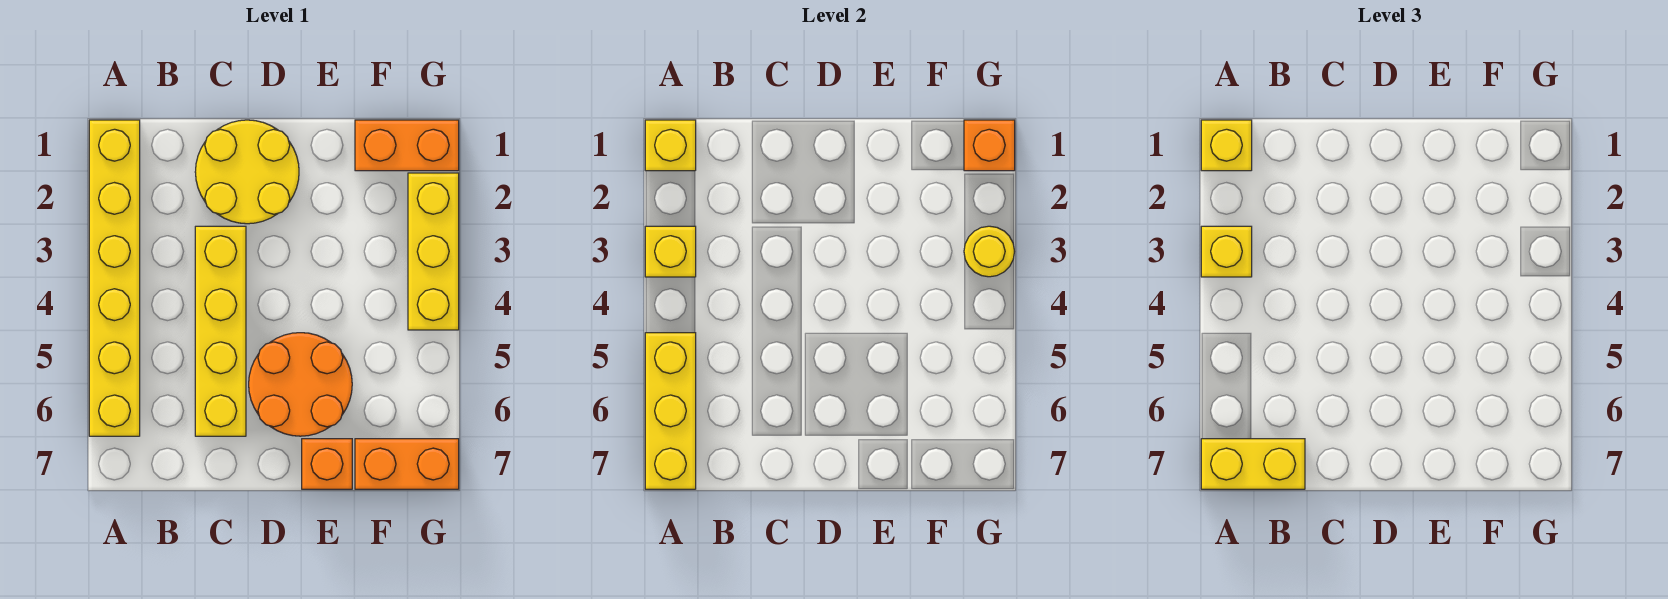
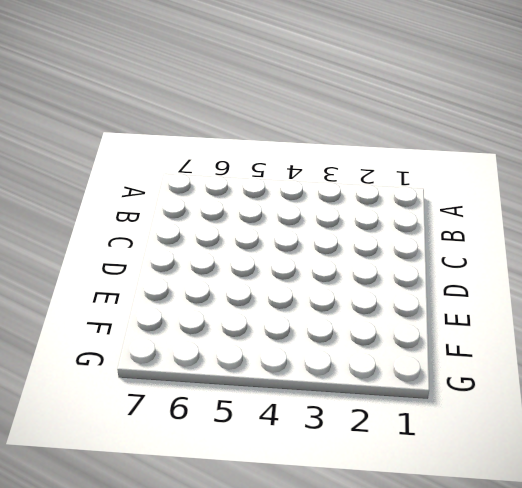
none -> yellow brick A1:A6 level 1
none -> yellow round brick C1:D2 level 1
none -> yellow brick C3:C6 level 1

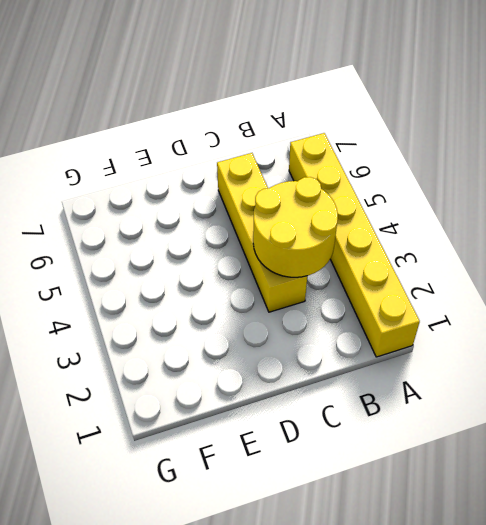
yellow round brick B3:C4 level 2 -> yellow round brick C1:D2 level 1
none -> orange round brick D5:E6 level 1
none -> orange brick E7 level 1
none -> orange brick F1:G1 level 1

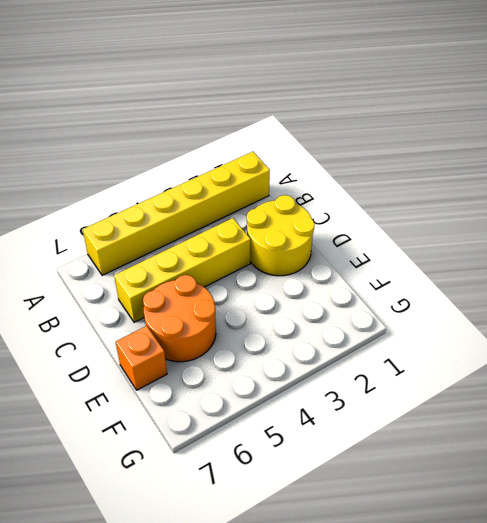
none -> orange brick F1:G1 level 1
none -> orange brick F7:G7 level 1
none -> yellow brick G2:G4 level 1

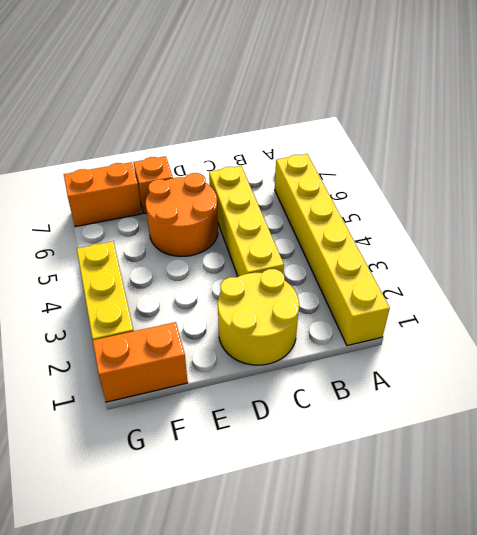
none -> yellow brick A1 level 2
none -> yellow brick A3 level 2
none -> yellow brick A5:A7 level 2

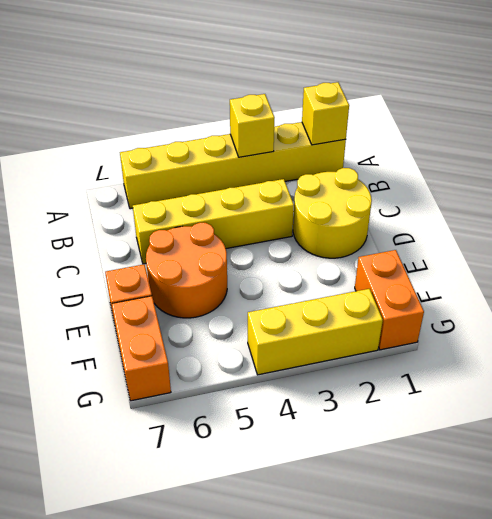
none -> yellow brick A5:A7 level 2
none -> orange brick G1 level 2
none -> yellow round brick G3 level 2

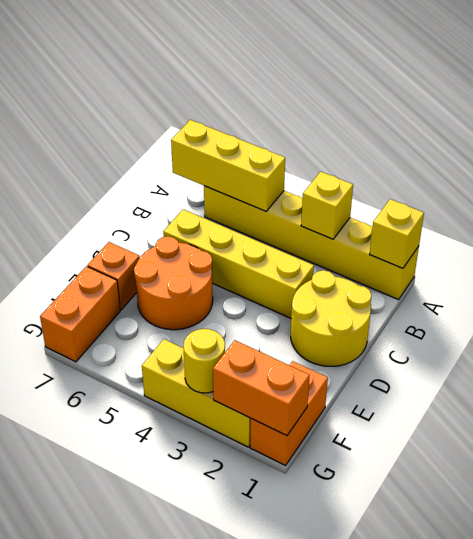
orange brick G1:G2 level 2 -> orange brick G1 level 2
none -> yellow brick A1 level 3
none -> yellow brick A3 level 3
none -> yellow brick A7:B7 level 3

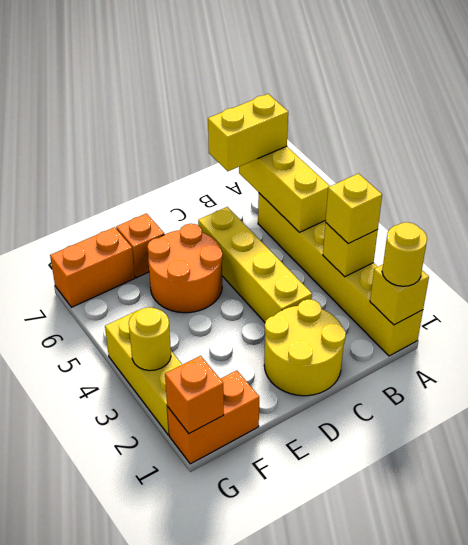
yellow round brick A1 level 3 -> yellow brick A1 level 3

